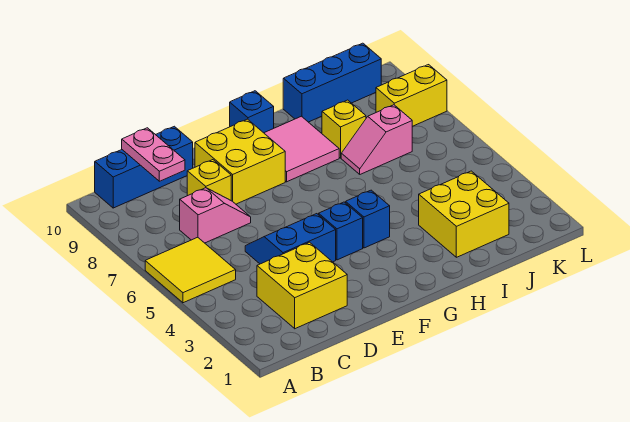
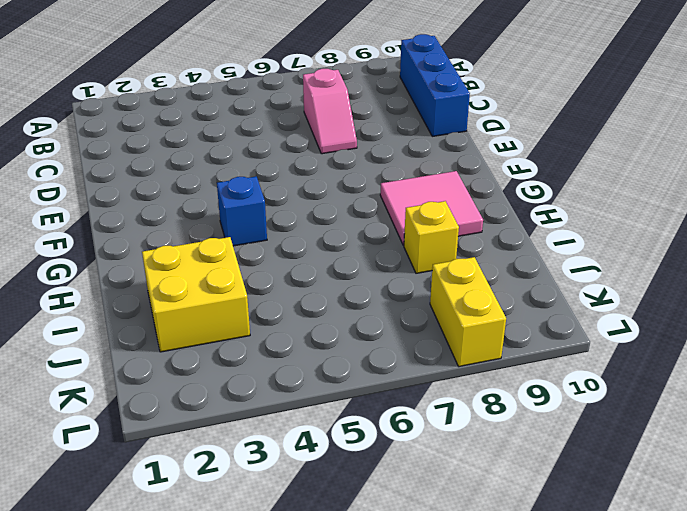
none -> yellow tile A5:B6 level 1
none -> yellow brick C2:D3 level 1
none -> blue slope D4:E5 level 1 top 4

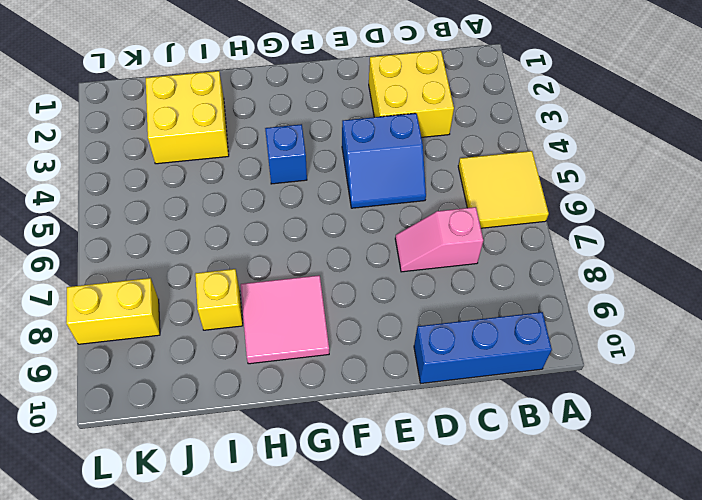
none -> yellow brick D8 level 1
none -> yellow brick E8:F9 level 1
none -> blue brick F4 level 1

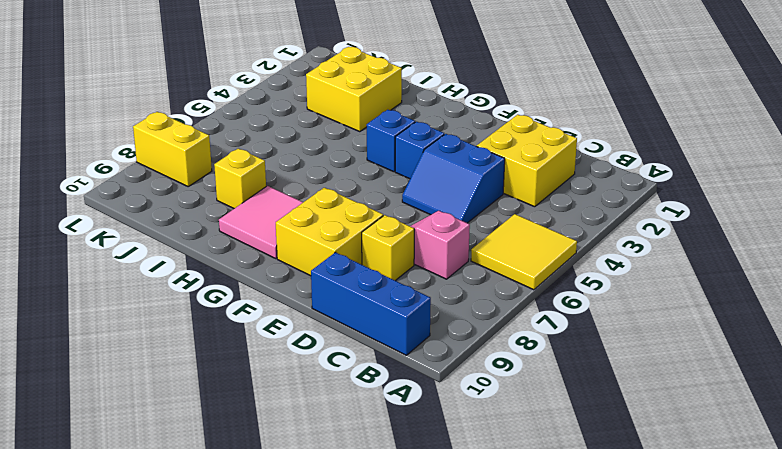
none -> blue brick G10 level 1
none -> pink slope I7:J7 level 1 top J
none -> blue brick I10:K10 level 1

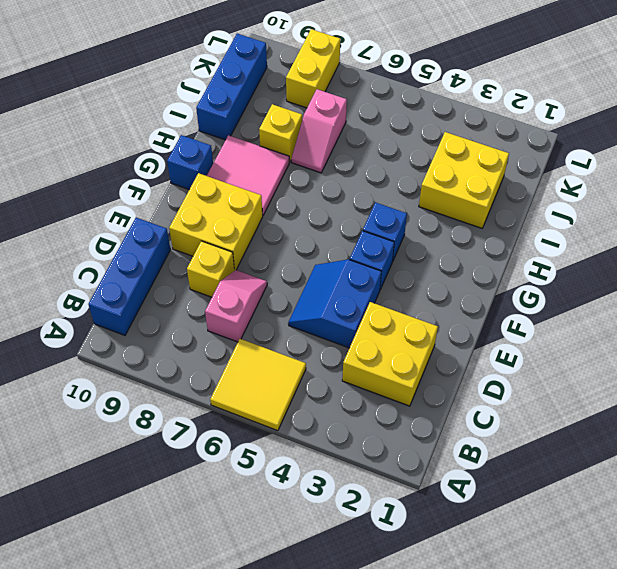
none -> pink plate C9:C10 level 2

